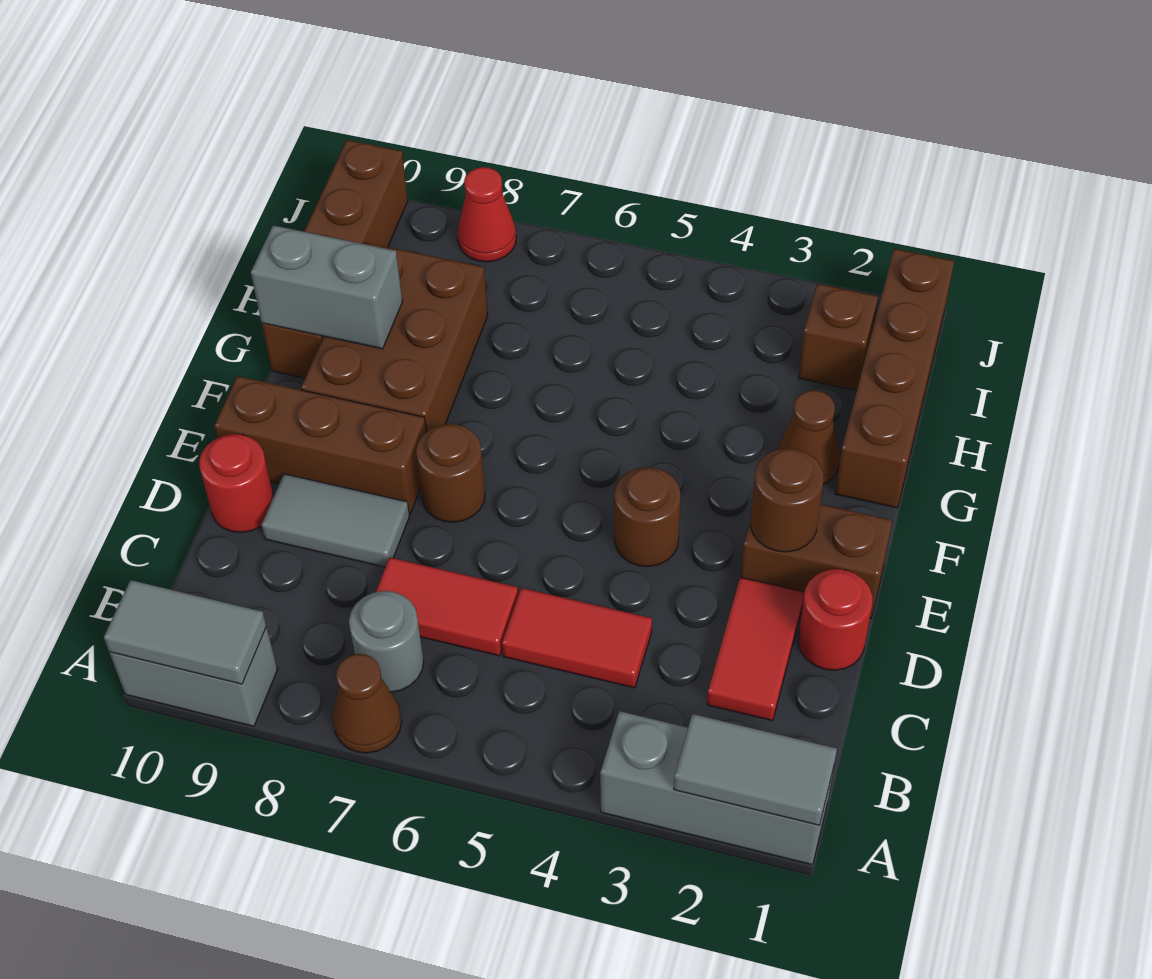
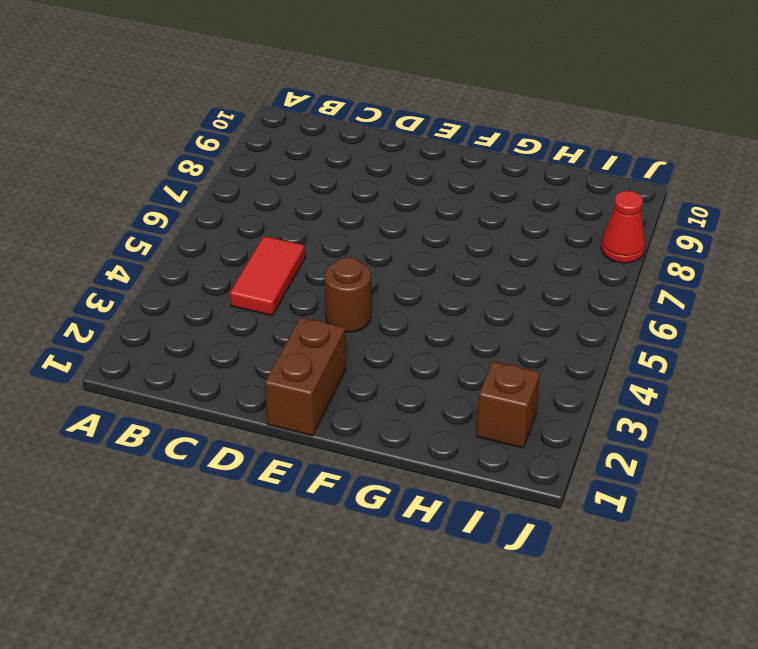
none -> grey brick A1:A3 level 1
none -> brown cone A7 level 1
none -> grey brick A9:A10 level 1

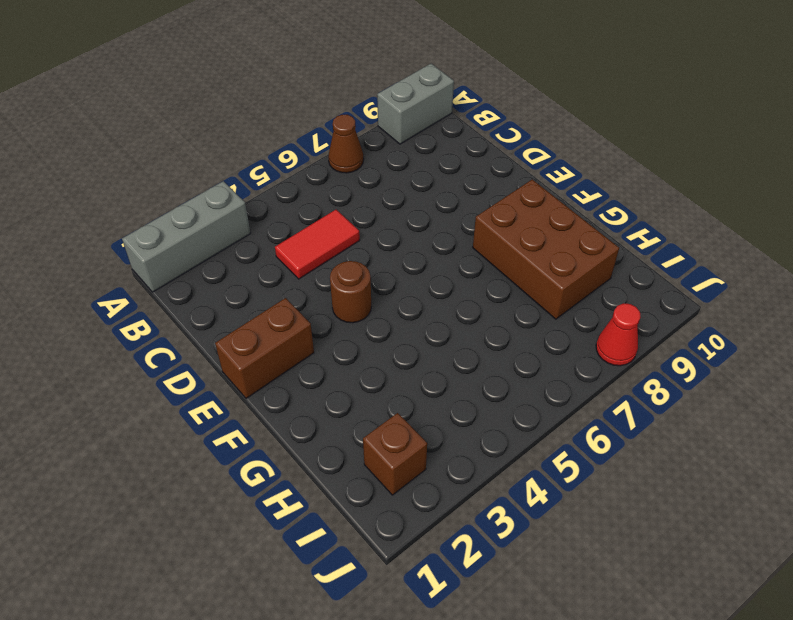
none -> grey round brick B7 level 1
none -> red tile C2:D2 level 1
none -> red tile C6:C7 level 1

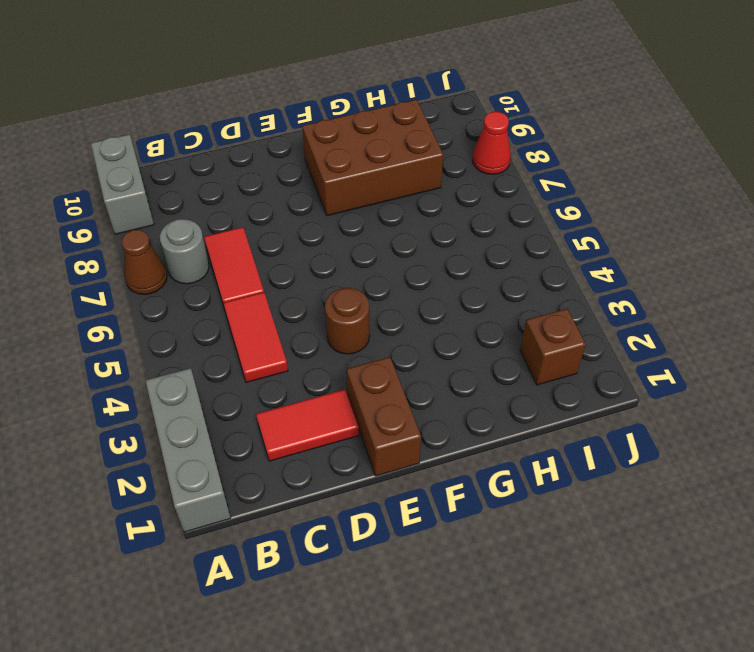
none -> red round brick D1 level 1
none -> grey tile D8:D9 level 1
none -> red round brick D10 level 1

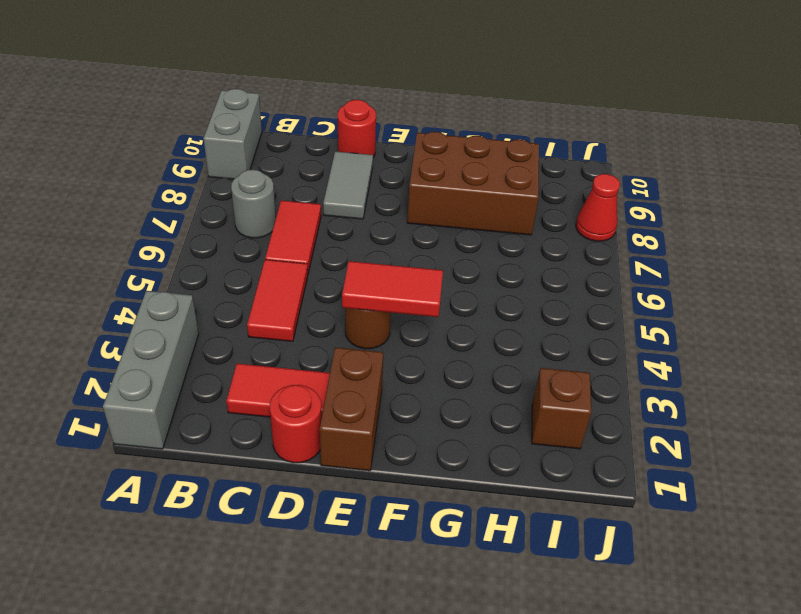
red tile E4:F4 level 2 -> none
none -> brown cone A7 level 1
none -> brown round brick E7 level 1
none -> brown brick E8:E10 level 1

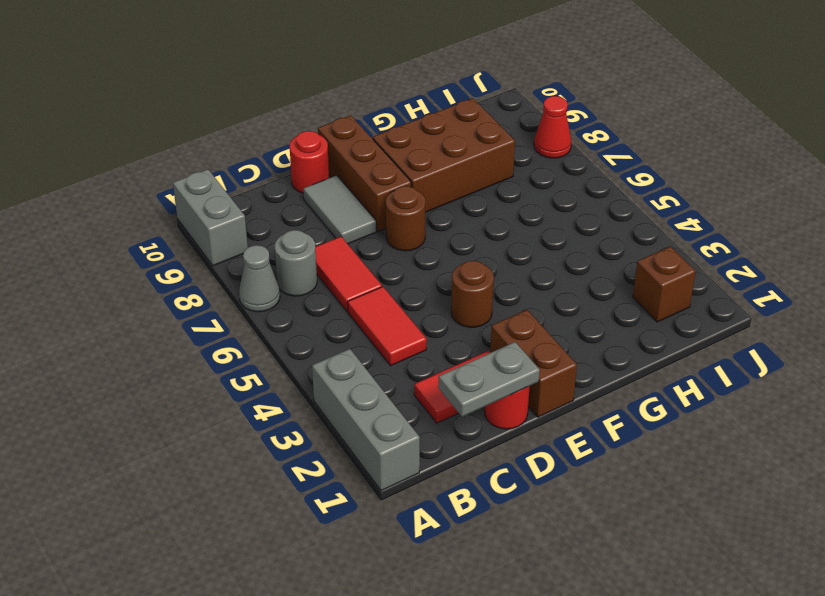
grey cone A7 level 1 -> brown cone A7 level 1
grey plate C1:D1 level 2 -> none
none -> brown brick G1:J1 level 1
none -> brown cone G2 level 1
none -> brown brick G10:J10 level 1

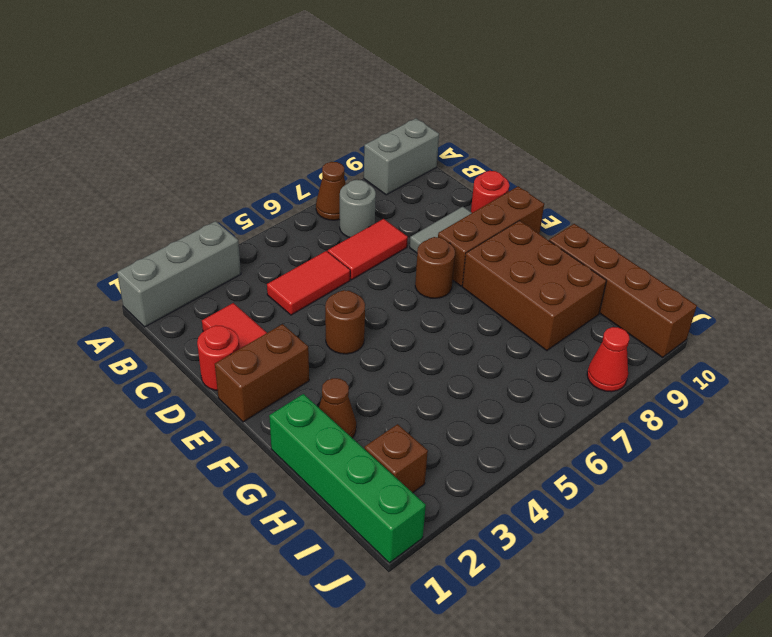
green brick G1:J1 level 1 -> brown brick G1:J1 level 1
none -> grey tile A1:A2 level 2
none -> grey tile A9:A10 level 2
none -> brown round brick E2 level 2

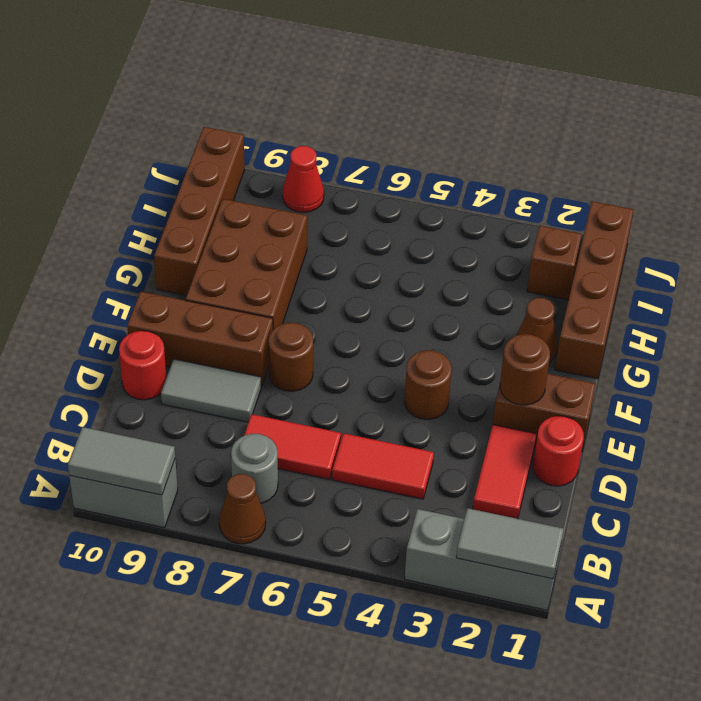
none -> grey brick G9:G10 level 2

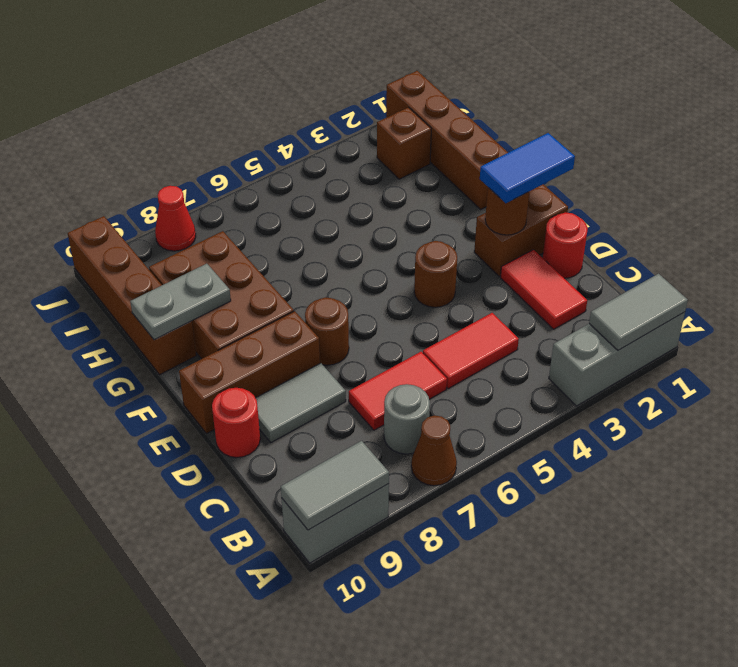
blue tile E1:E2 level 3 -> none
grey plate G9:G10 level 2 -> grey brick G9:G10 level 2
none -> brown cone G2 level 1

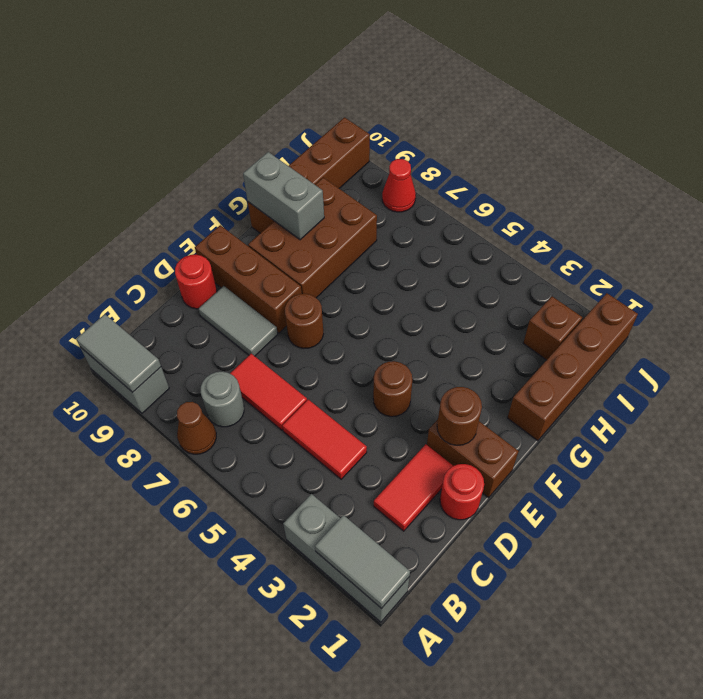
none -> brown cone G2 level 1

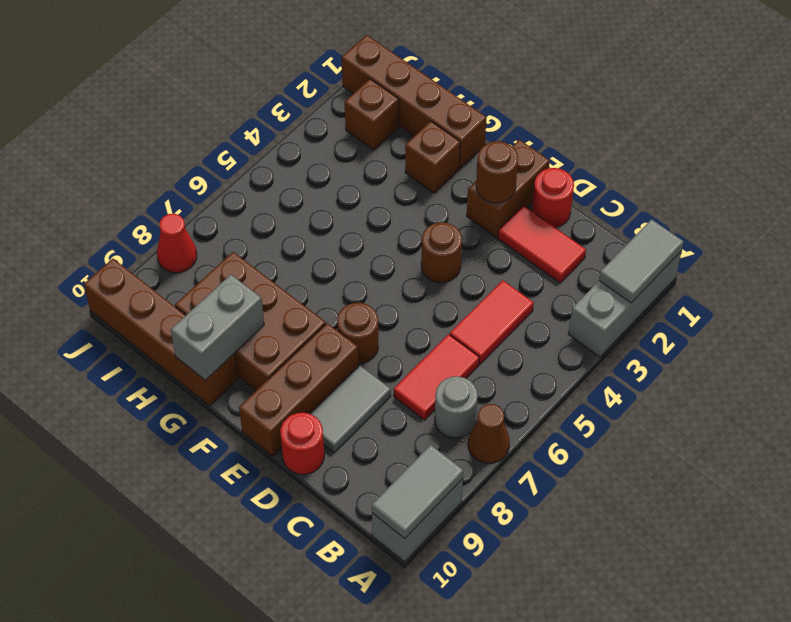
brown brick G2 level 1 -> brown cone G2 level 1

